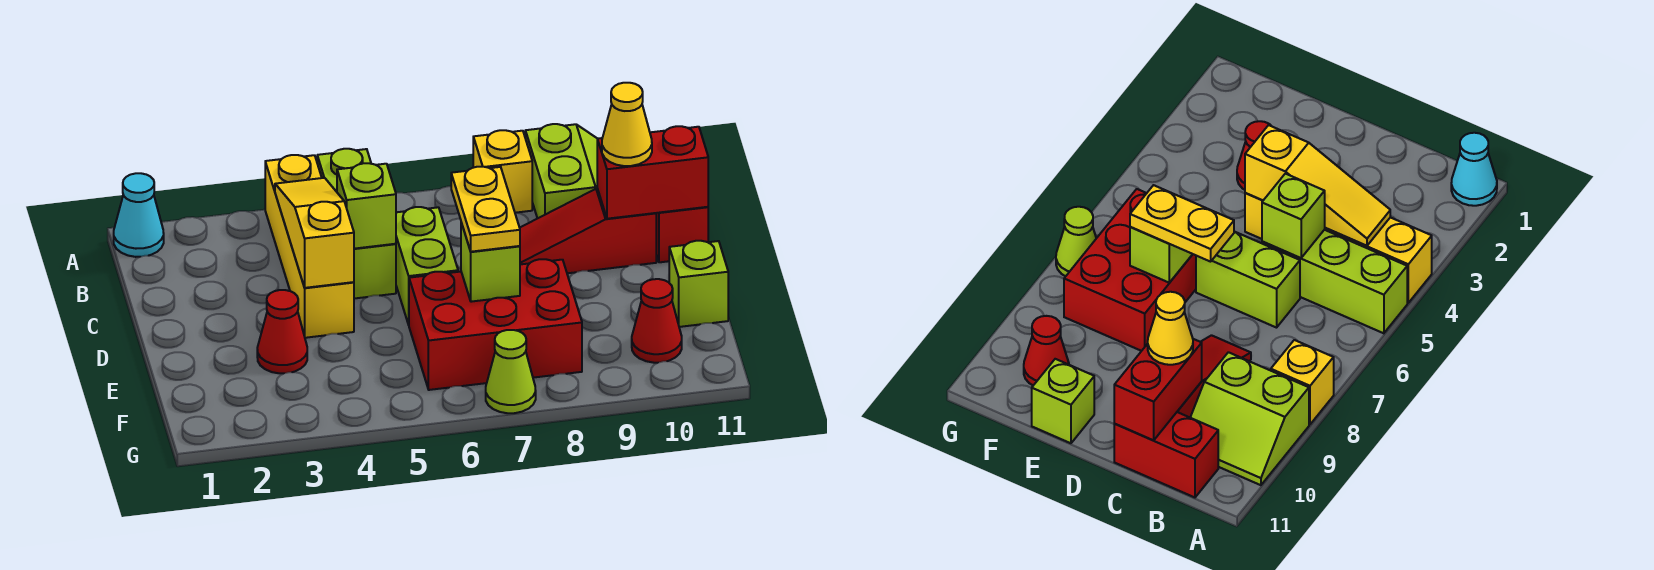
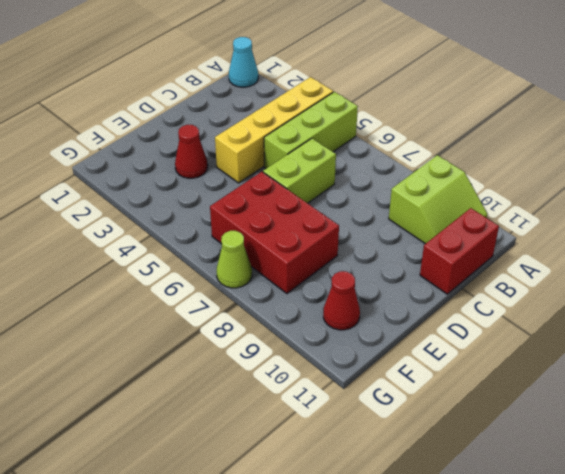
none -> yellow brick A8 level 1
none -> red slope C8:C10 level 1 top 10
none -> lime brick E11 level 1

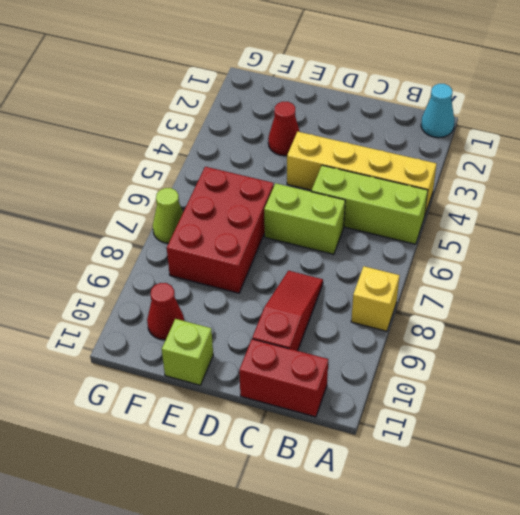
none -> lime slope A9:B10 level 1 top 9
none -> yellow slope B4:D4 level 2 top D
none -> lime brick C5 level 2

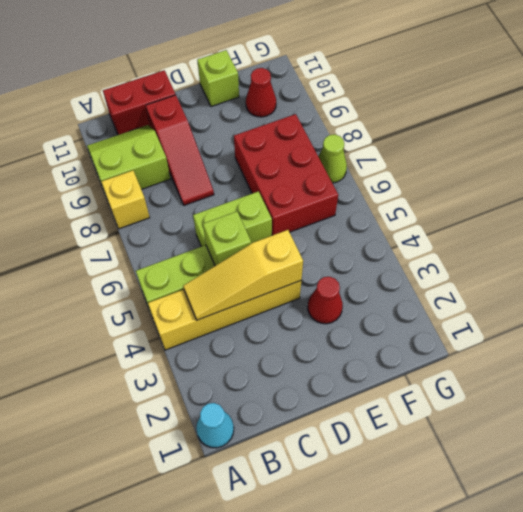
none -> red brick C10:C11 level 2
none -> lime brick E7 level 2
none -> yellow cone C10 level 3

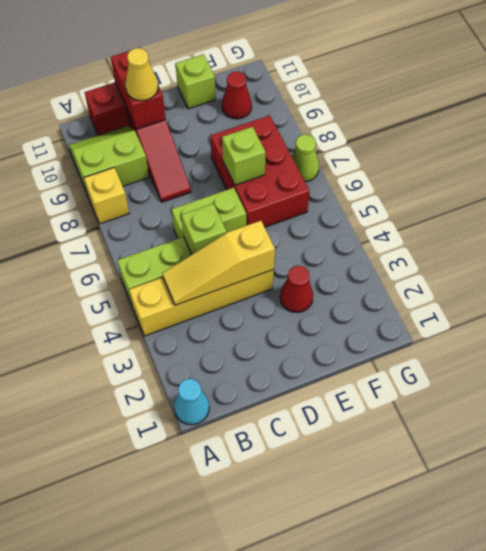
none -> yellow plate D7:E7 level 3

